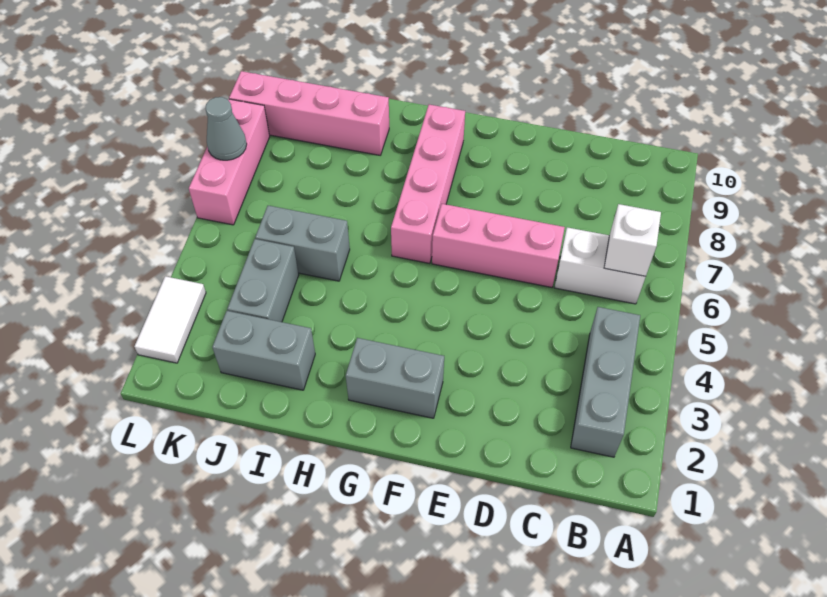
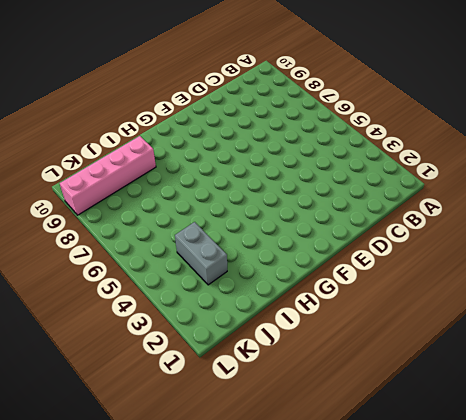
none -> grey brick B2:B4 level 1
none -> white brick B6:C6 level 1
none -> pink brick D6:F6 level 1

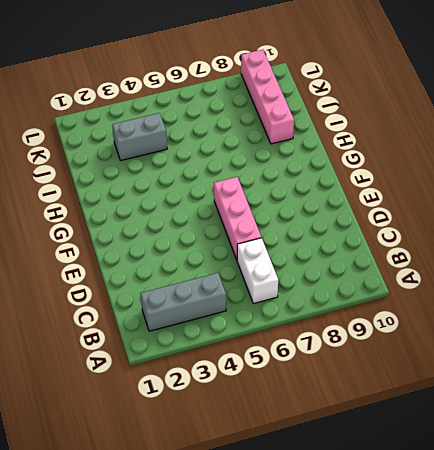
none -> grey brick F2:G2 level 1
none -> pink brick G6:G9 level 1
none -> grey brick I2:J2 level 1

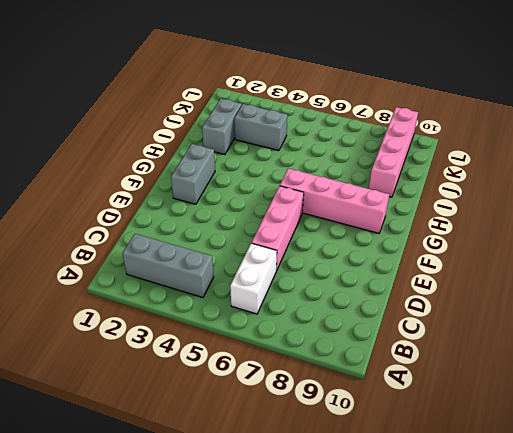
none -> grey brick I5:J5 level 1
none -> white tile L2:L3 level 1
none -> pink brick L6:L8 level 1

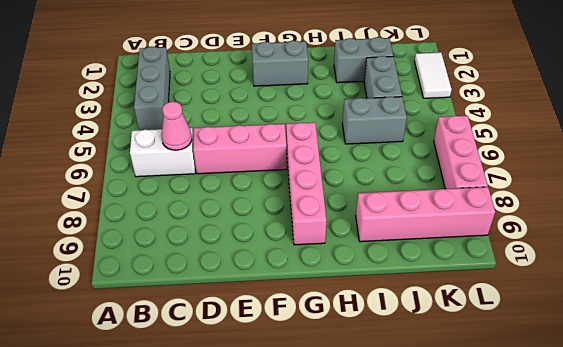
pink cone C6 level 2 -> none
none -> white brick B6 level 2
none -> grey cone L7 level 2

